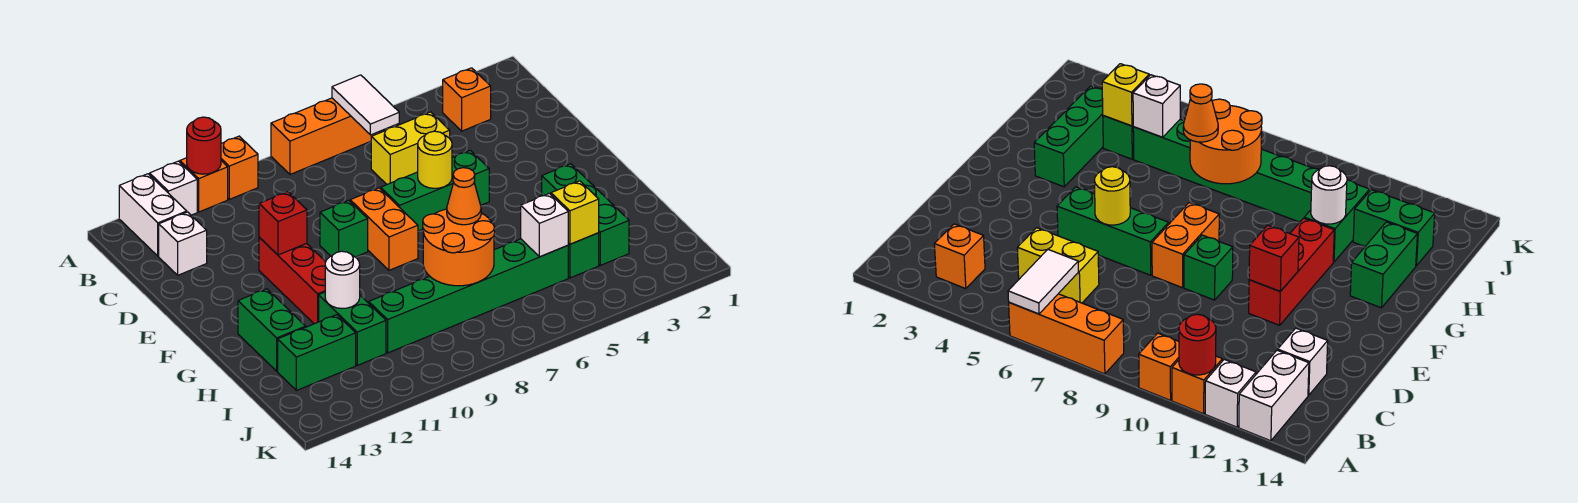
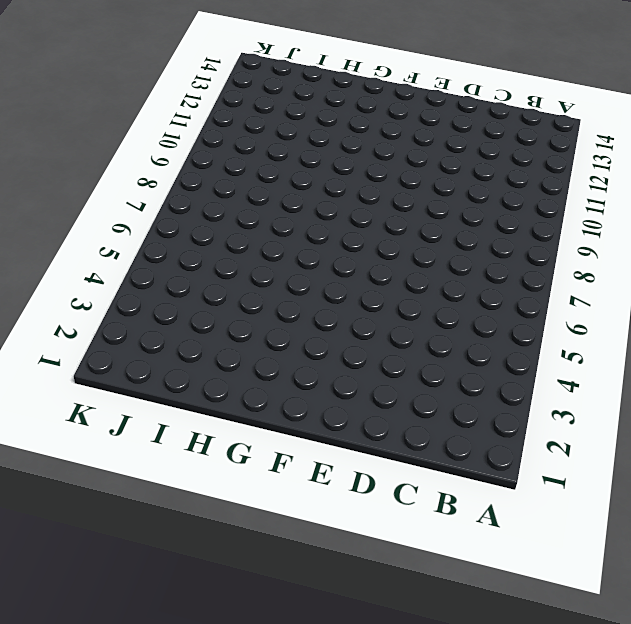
none -> orange brick A6:A8 level 1
none -> orange brick A10 level 1
none -> orange brick A11 level 1

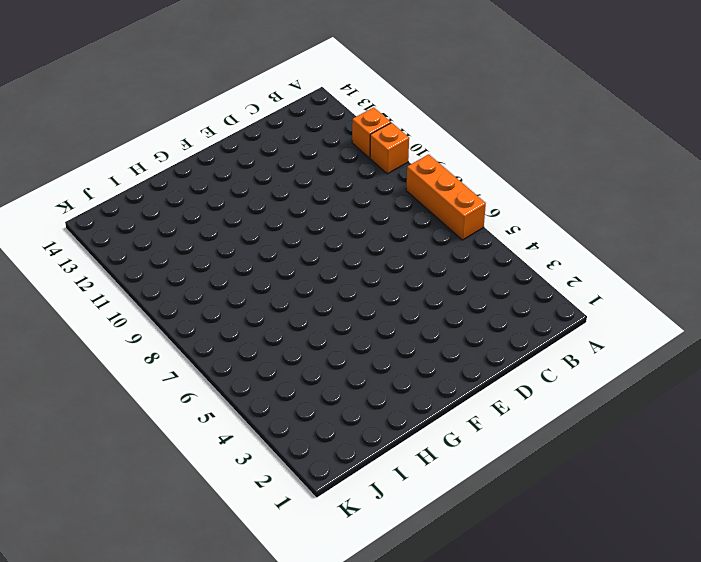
none -> white brick A12 level 1
none -> white brick A13:B13 level 1
none -> orange brick B3 level 1

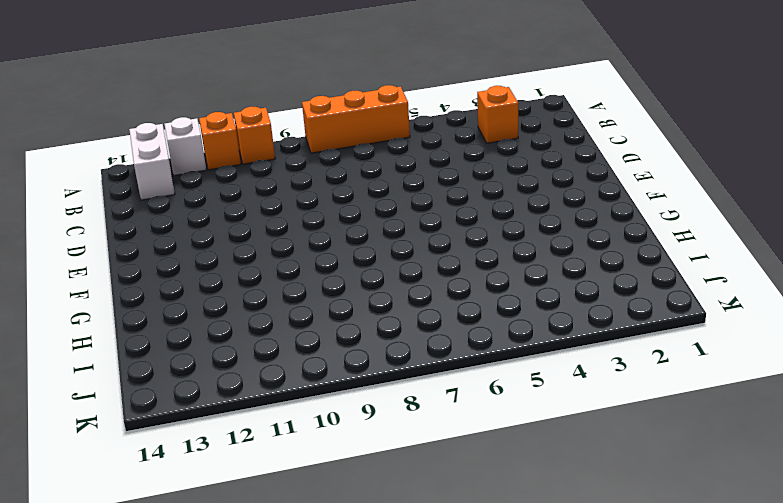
none -> yellow brick C5:C6 level 1
none -> white brick C13 level 1
none -> green brick E5:E7 level 1

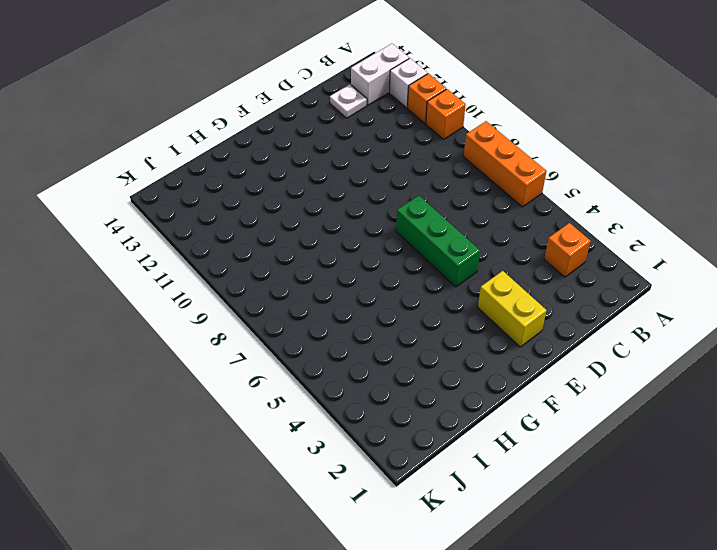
white plate C13 level 1 -> white brick C13 level 1
yellow brick E2:E3 level 1 -> yellow brick C5:C6 level 1
none -> orange brick E8:F8 level 1
none -> green brick E9 level 1
none -> red brick E11:G11 level 1

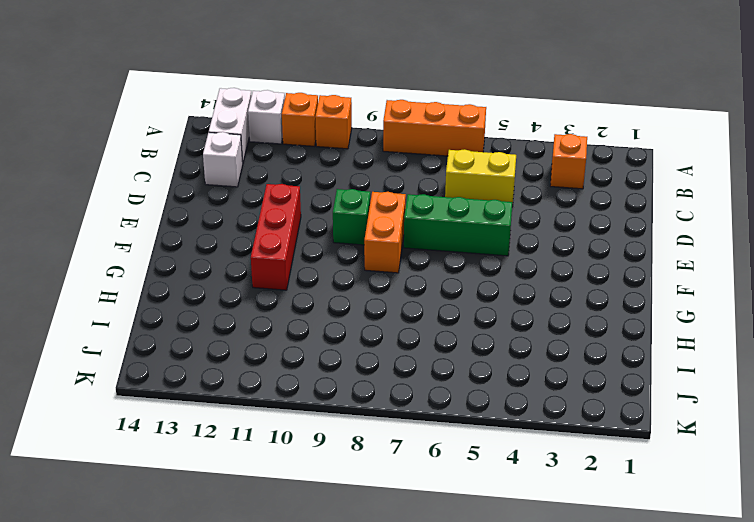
none -> green brick G3:I3 level 1
none -> green brick G13:H13 level 1
none -> green brick H11:I11 level 1

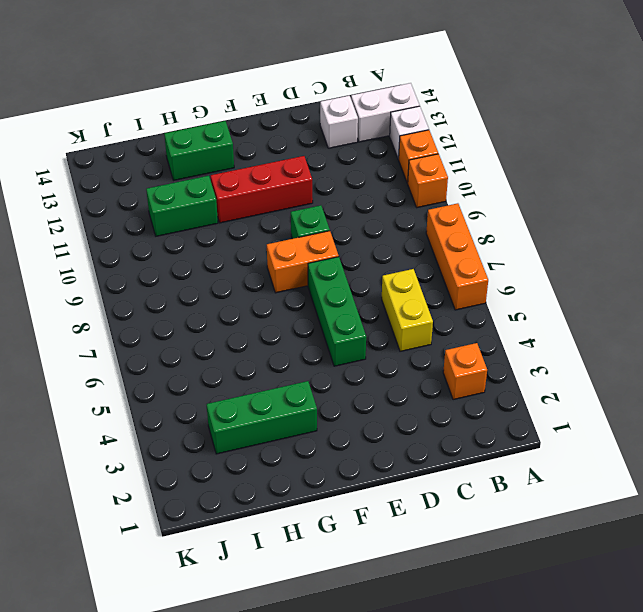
none -> green brick I4 level 1
none -> green brick I5:I10 level 1
none -> green brick I12:I13 level 1

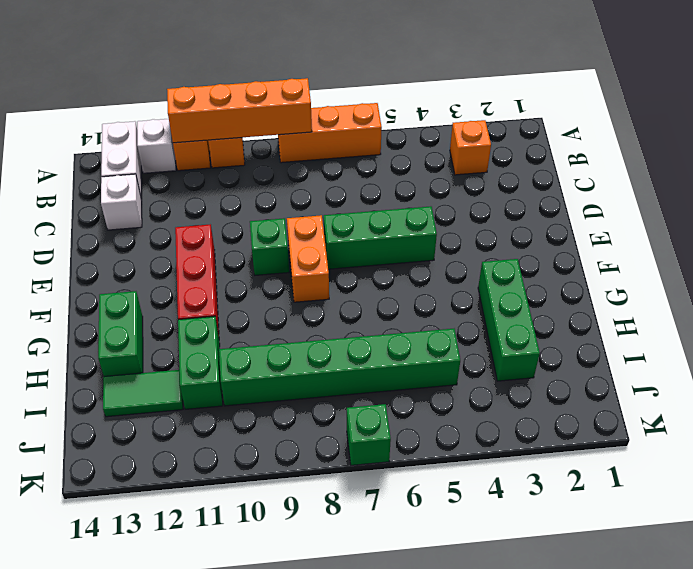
orange brick A8:A11 level 2 -> red round brick A11 level 2
green tile I12:I13 level 1 -> green brick I12:I13 level 1
green brick K7 level 1 -> green brick I4 level 1
none -> yellow brick C5:C6 level 1
none -> white tile A6:B6 level 2
none -> yellow round brick E6 level 2

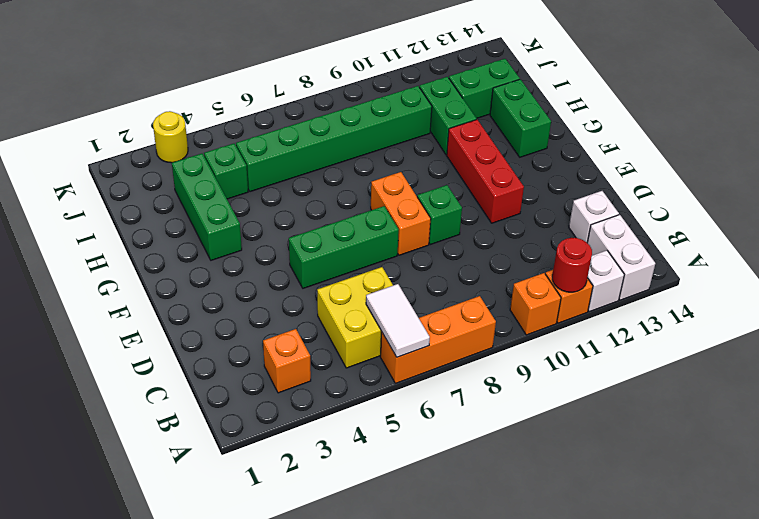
yellow brick B5:C6 level 1 -> yellow brick C5:C6 level 1
yellow round brick K3 level 1 -> yellow round brick E6 level 2
none -> red brick E11 level 2
none -> orange round brick H7:I8 level 2
none -> white round brick H11 level 2

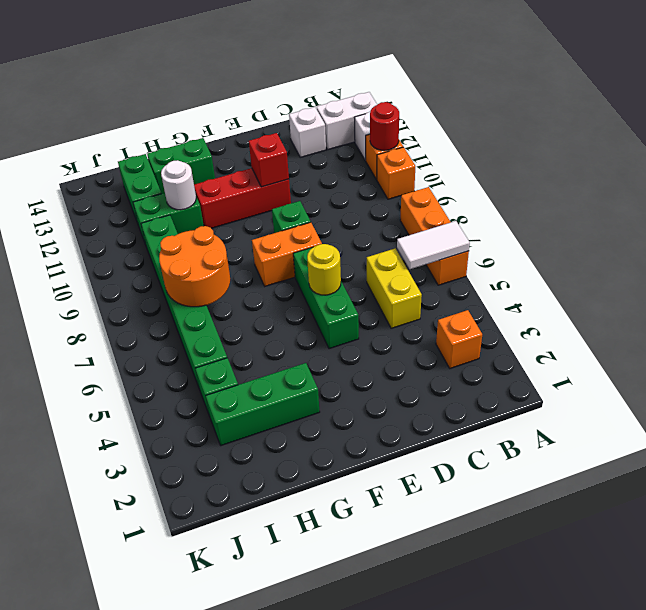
none -> yellow brick I4 level 2
none -> white brick I5 level 2
none -> orange cone H7 level 3

